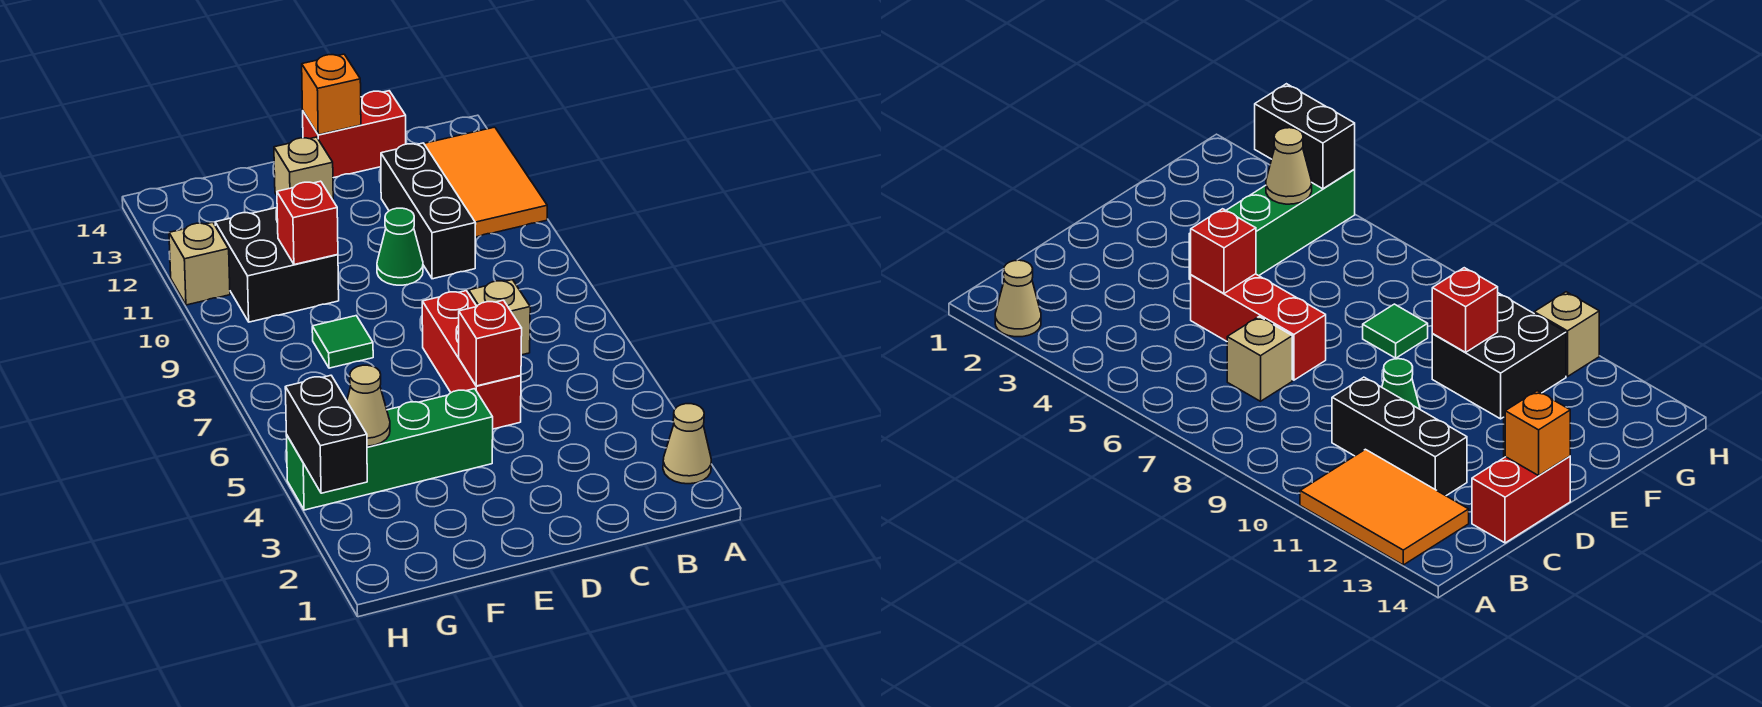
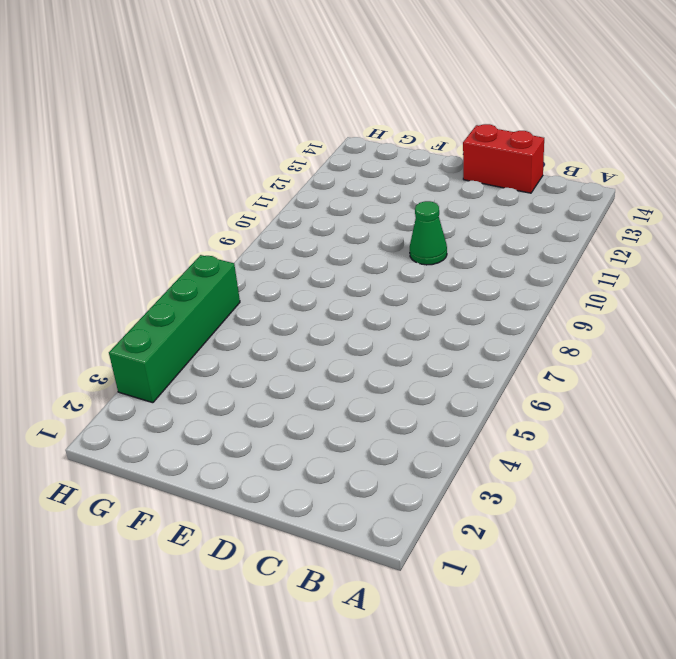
green brick H3:H6 level 1 -> green brick E4:H4 level 1
none -> tan cone A2 level 1
none -> orange tile A11:B13 level 1
none -> tan brick C7 level 1

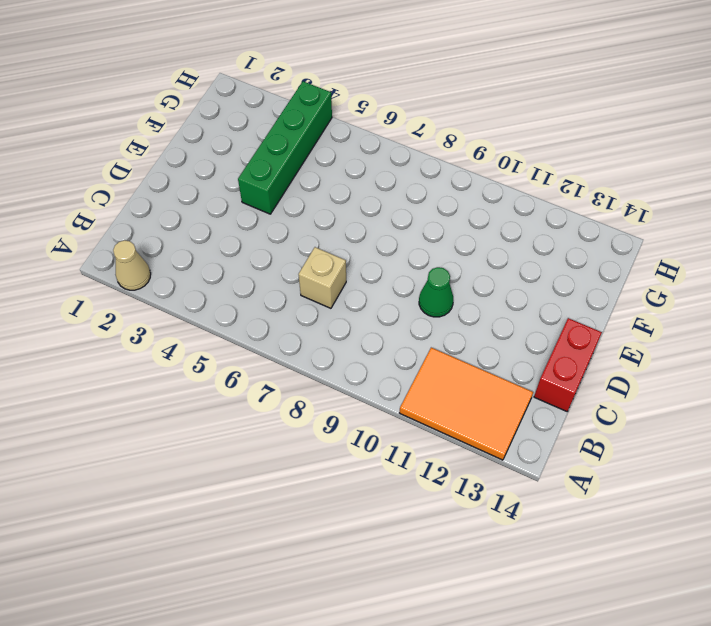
none -> black brick C10:C12 level 1
none -> red brick D5:D7 level 1
none -> tan brick E13 level 1

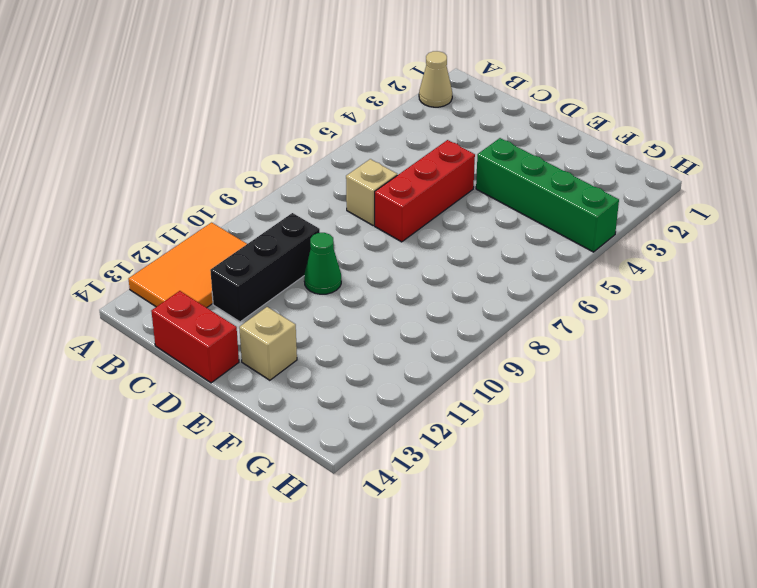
none -> green tile F8 level 1
none -> black brick F10:G11 level 1
none -> tan brick H11 level 1

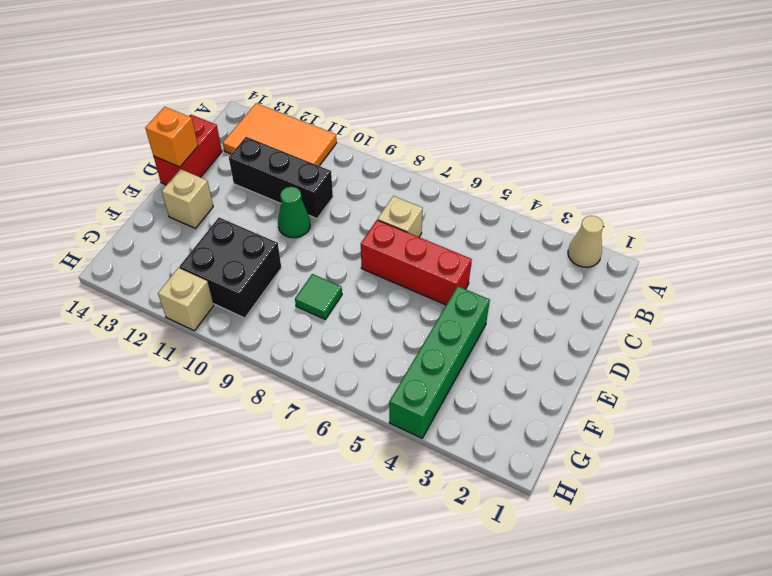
none -> red brick D5 level 2
none -> red brick F10 level 2
none -> tan cone G4 level 2

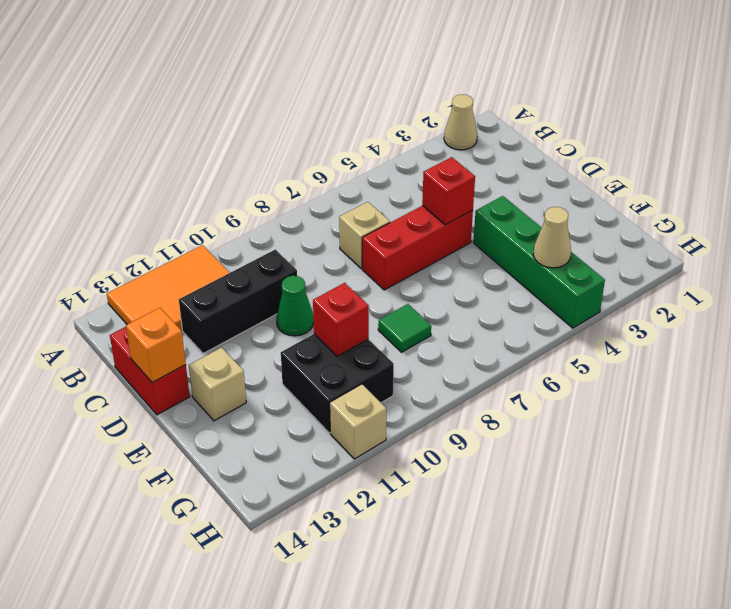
none -> black brick H3:H4 level 2

